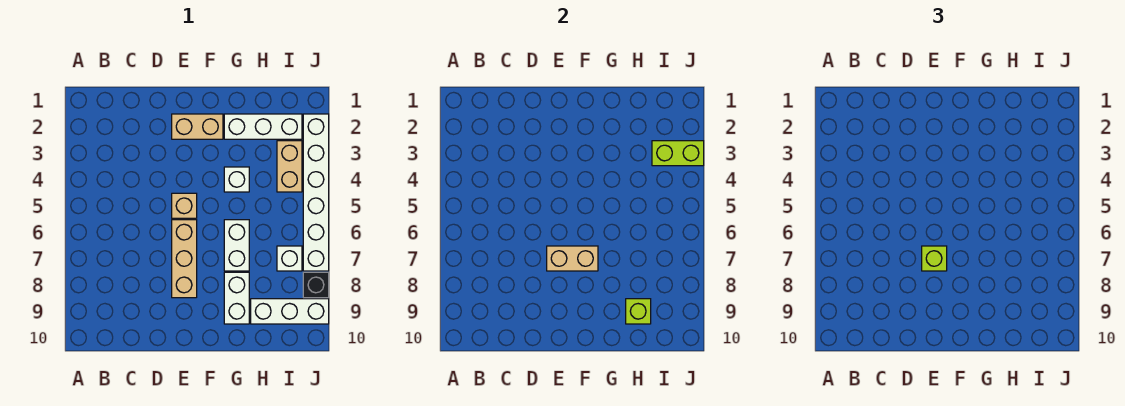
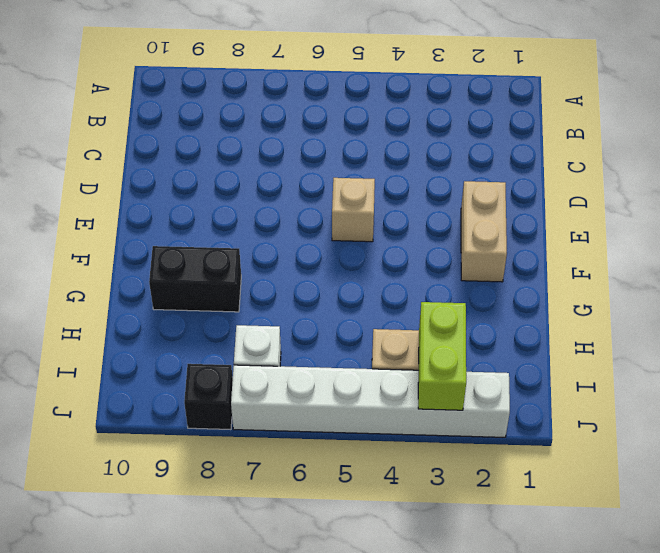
black brick G8:G9 level 1 -> white brick G8:G9 level 1
none -> tan brick E6:E8 level 1
none -> white brick G2:I2 level 1
none -> white brick G4 level 1

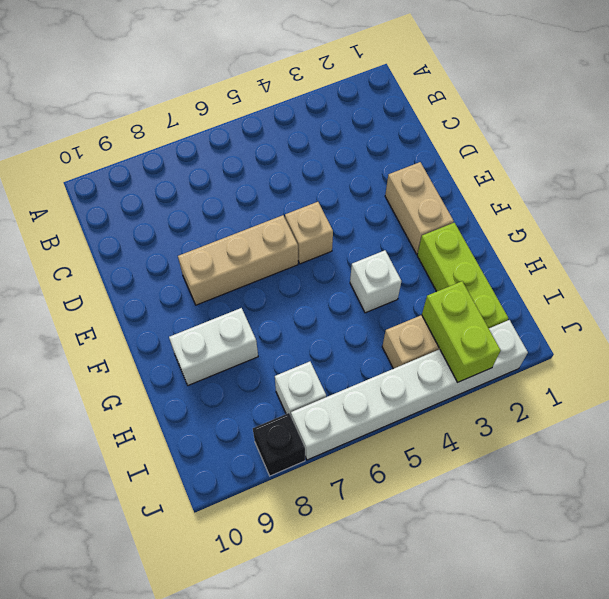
lime brick G2:I2 level 1 -> white brick G2:I2 level 1
none -> white brick G6:G7 level 1
none -> white brick H9:J9 level 1
none -> tan brick E7:F7 level 2

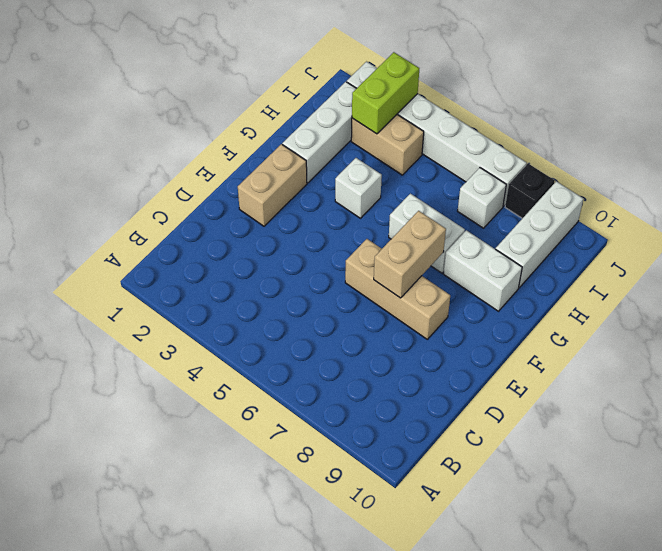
none -> tan brick E5 level 1
none -> lime brick H9 level 2
none -> lime brick E7 level 3

